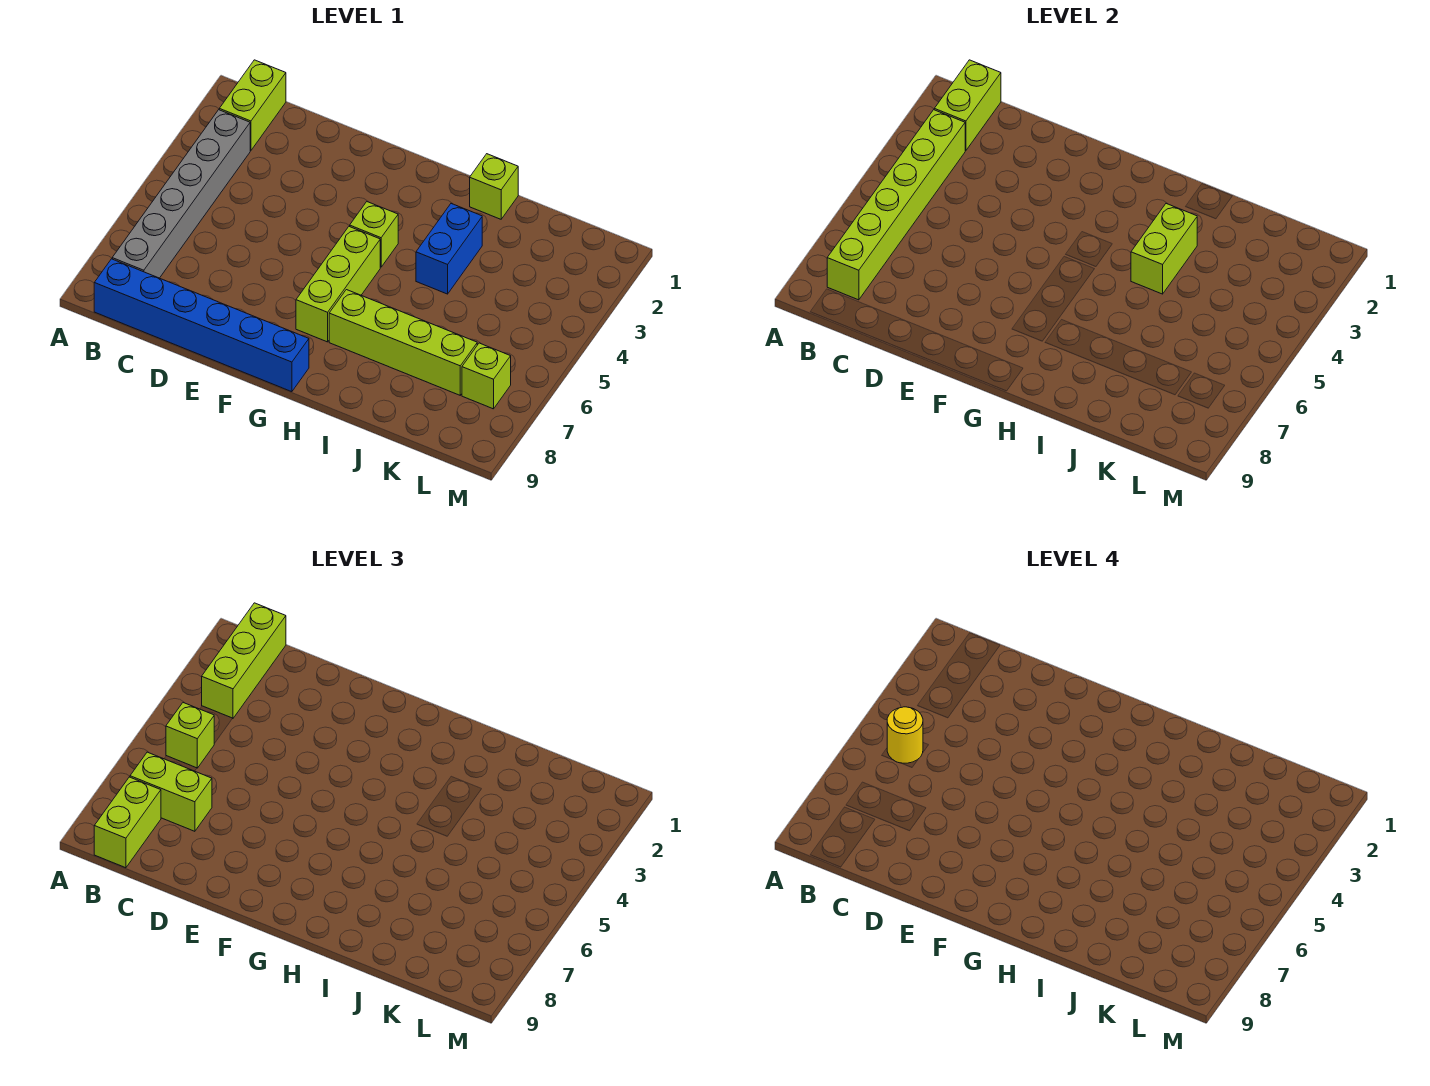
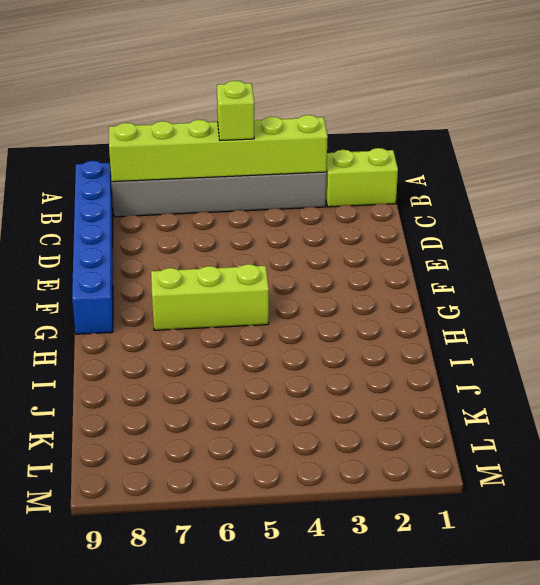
none -> lime brick G4 level 1
none -> lime brick H7:K7 level 1
none -> lime brick I1 level 1

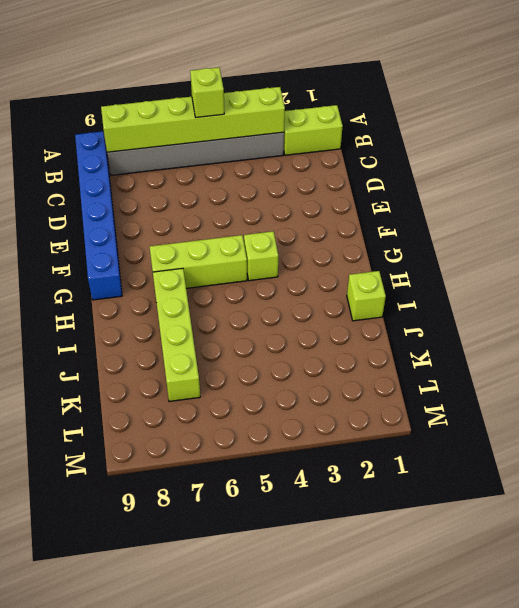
none -> blue brick I3:I4 level 1
none -> lime brick L7 level 1
none -> lime brick B1:B2 level 2

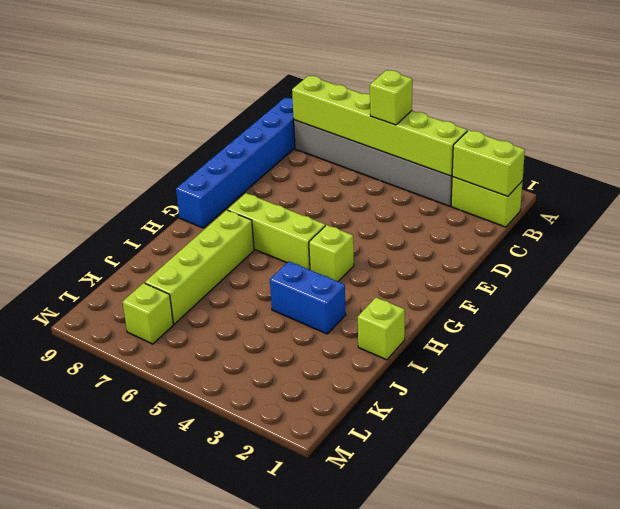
none -> lime brick I3:I4 level 2
none -> lime brick B1:B3 level 3
none -> lime brick B7:C7 level 3

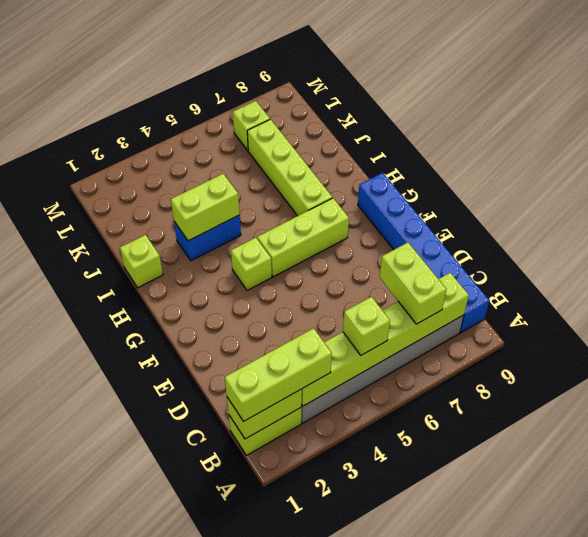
none -> lime brick B8:B9 level 3
none -> yellow round brick B5 level 4

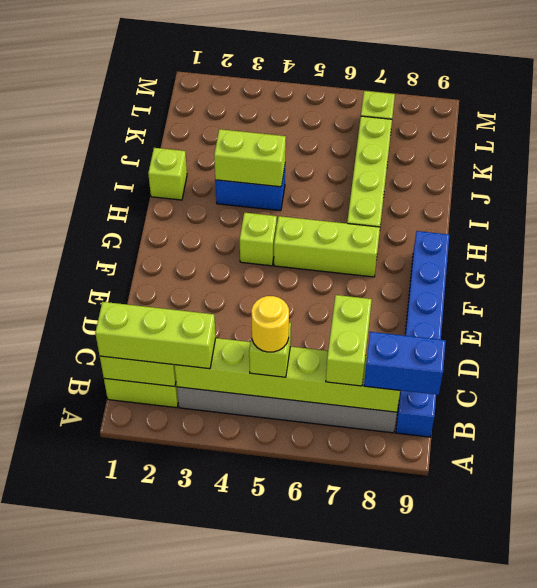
blue brick B8:B9 level 3 -> lime brick B8:B9 level 3

